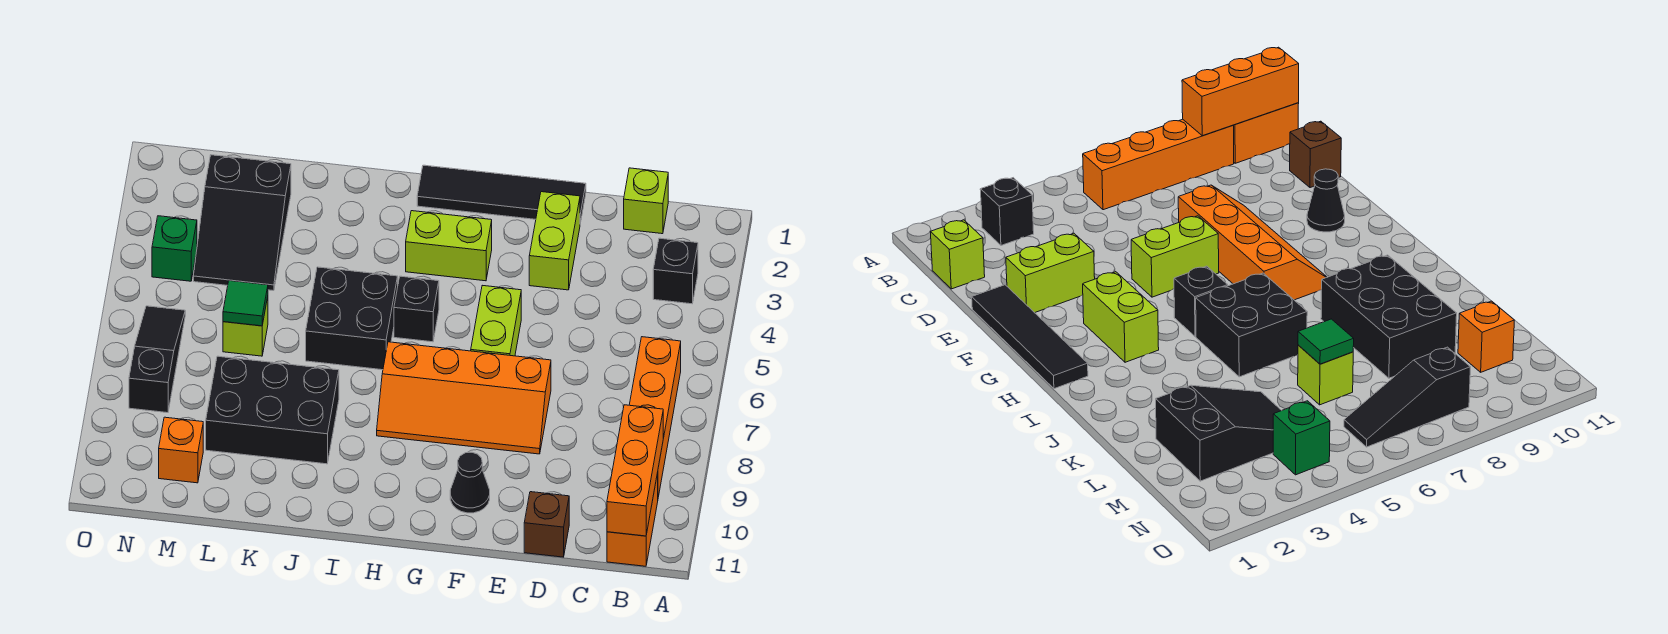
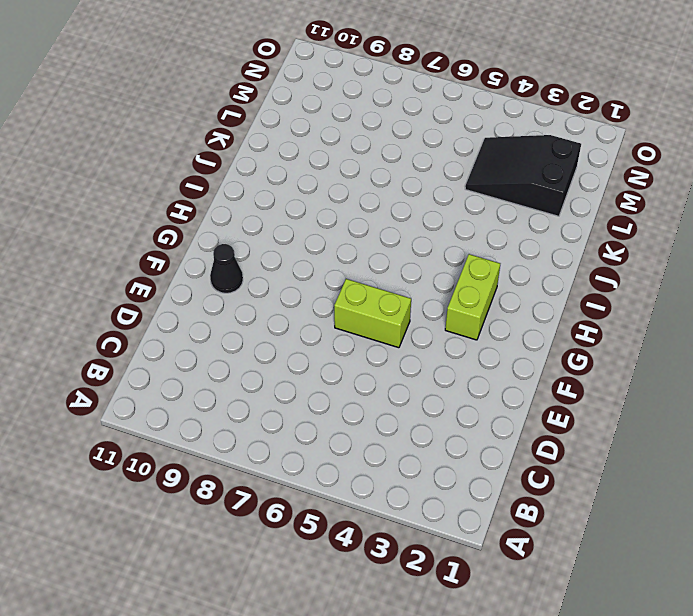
none -> black brick B3 level 1
none -> orange brick B6:B9 level 1
none -> orange brick B10:B11 level 1

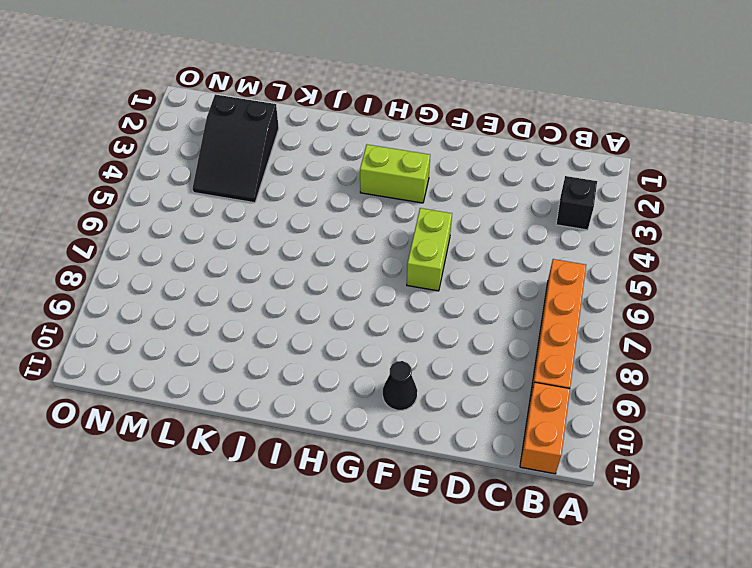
none -> lime brick C1 level 1
none -> brown brick D11 level 1
none -> black tile E1:H1 level 1

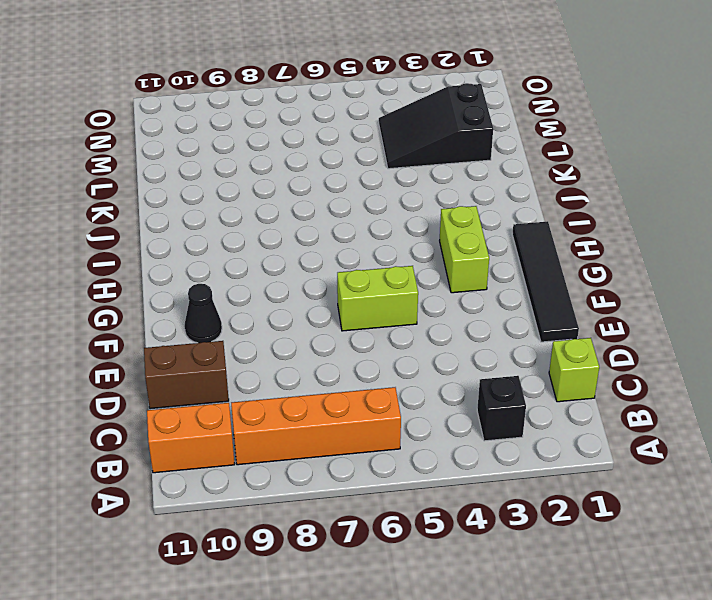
brown brick D10:D11 level 1 -> brown brick D11 level 1
none -> lime brick E2:E3 level 1
none -> orange slope E7:H8 level 1 top 7
none -> black brick H5 level 1

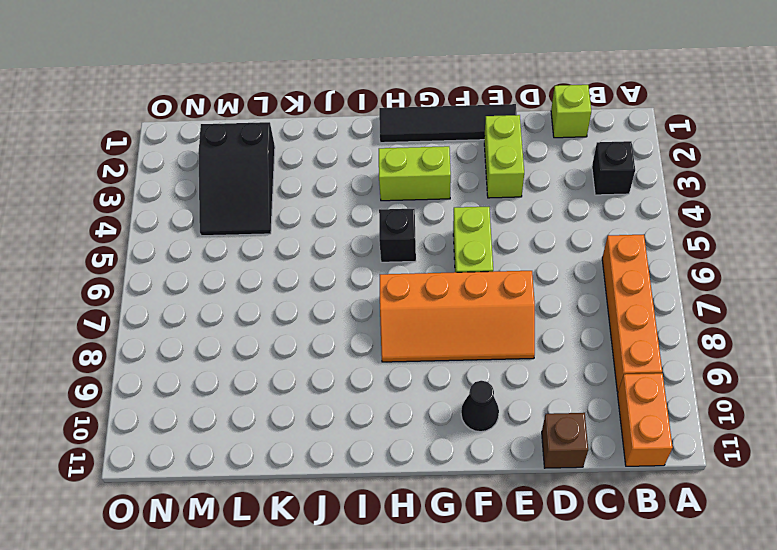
none -> black brick I5:J6 level 1
none -> black brick J8:L9 level 1
none -> lime brick L6 level 1

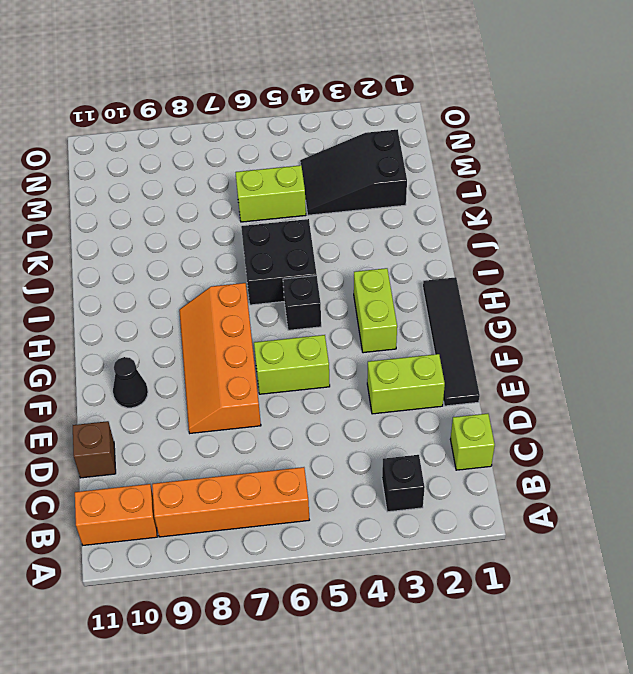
lime brick L5:L6 level 1 -> lime brick L6 level 1
none -> black brick J8:L9 level 1
none -> orange brick M10 level 1
none -> green brick N4 level 1

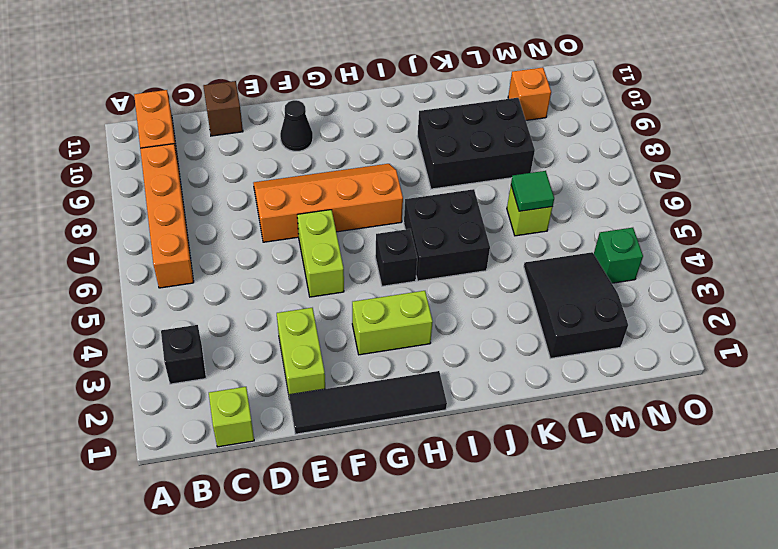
none -> black slope N6:N8 level 1 top 8
none -> orange brick B9:B11 level 2

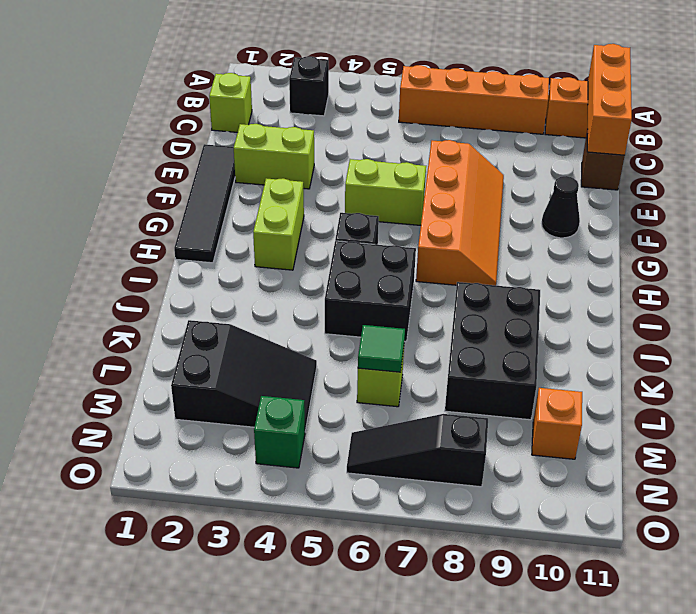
orange brick B11:D11 level 2 -> orange brick B9:B11 level 2

